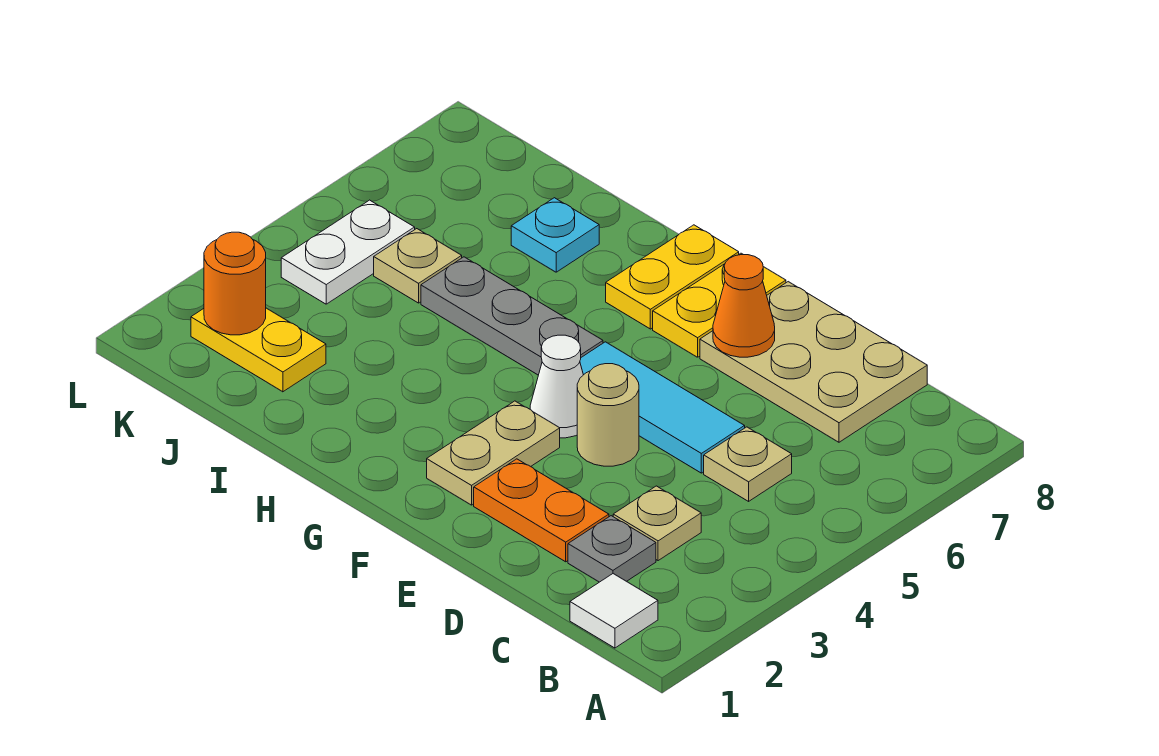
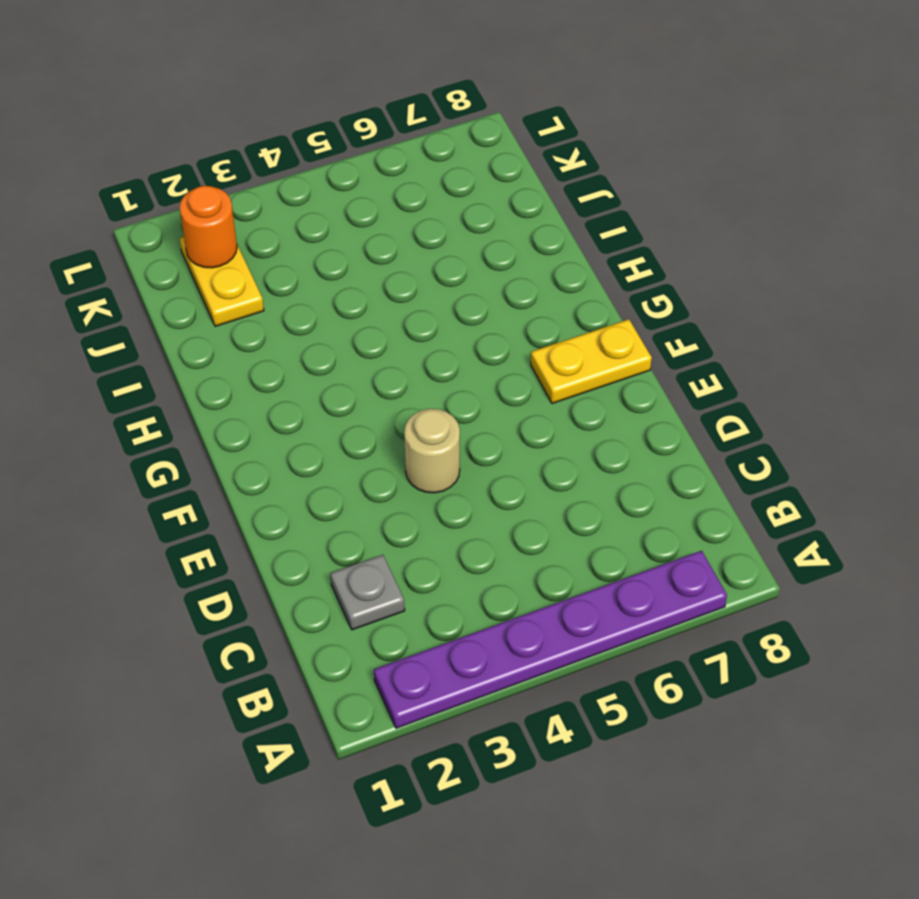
purple plate A2:A7 level 1 -> none
none -> white tile B1 level 1
none -> tan plate C3 level 1
none -> tan plate C5 level 1

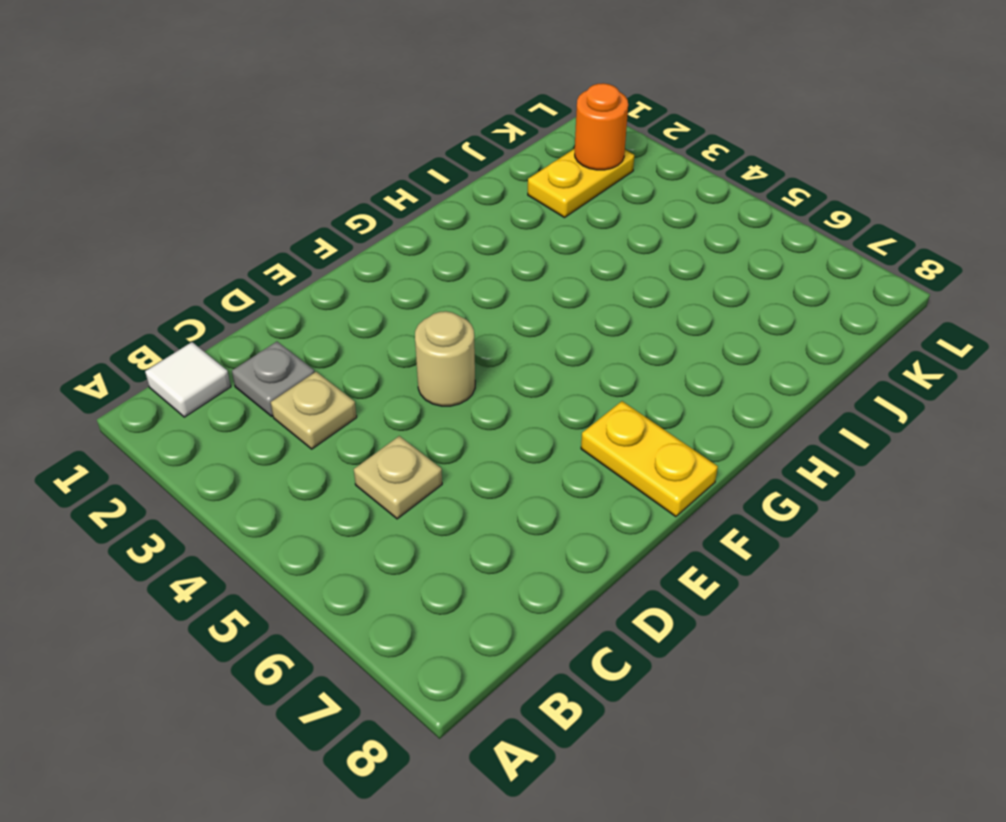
none -> tan plate C7:E8 level 1
none -> orange plate D2:E2 level 1
none -> cyan tile D5:F5 level 1

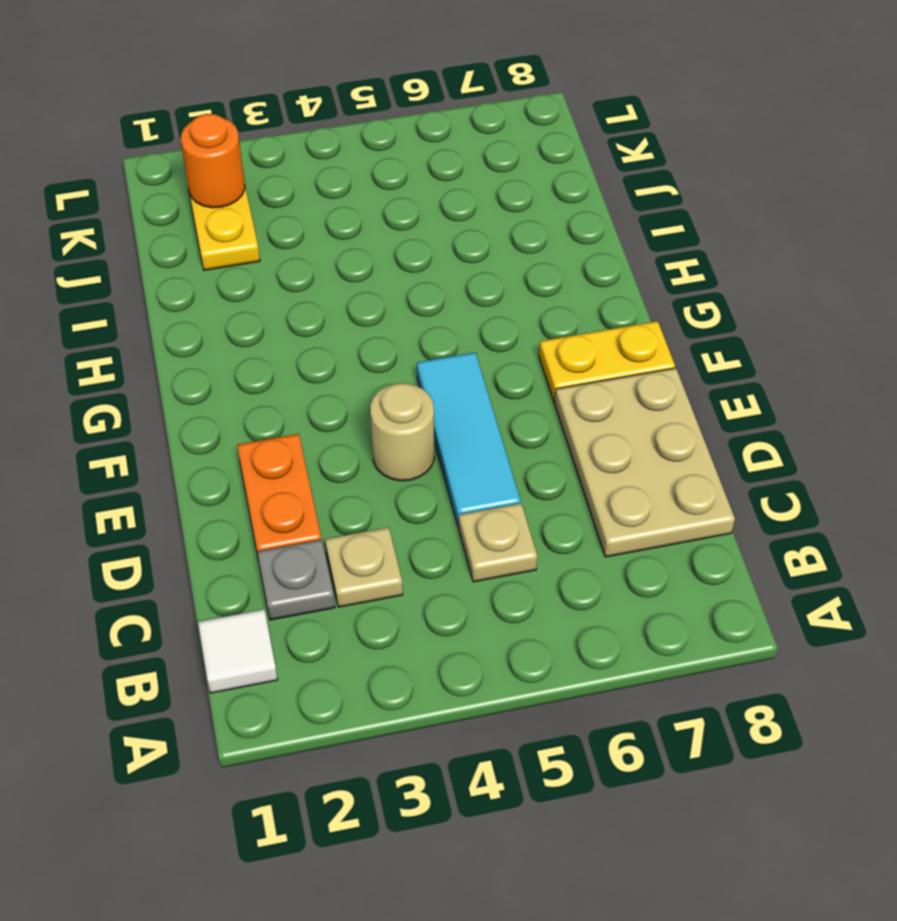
none -> tan plate F2:F3 level 1
none -> white cone F4 level 1
none -> grey plate G5:I5 level 1

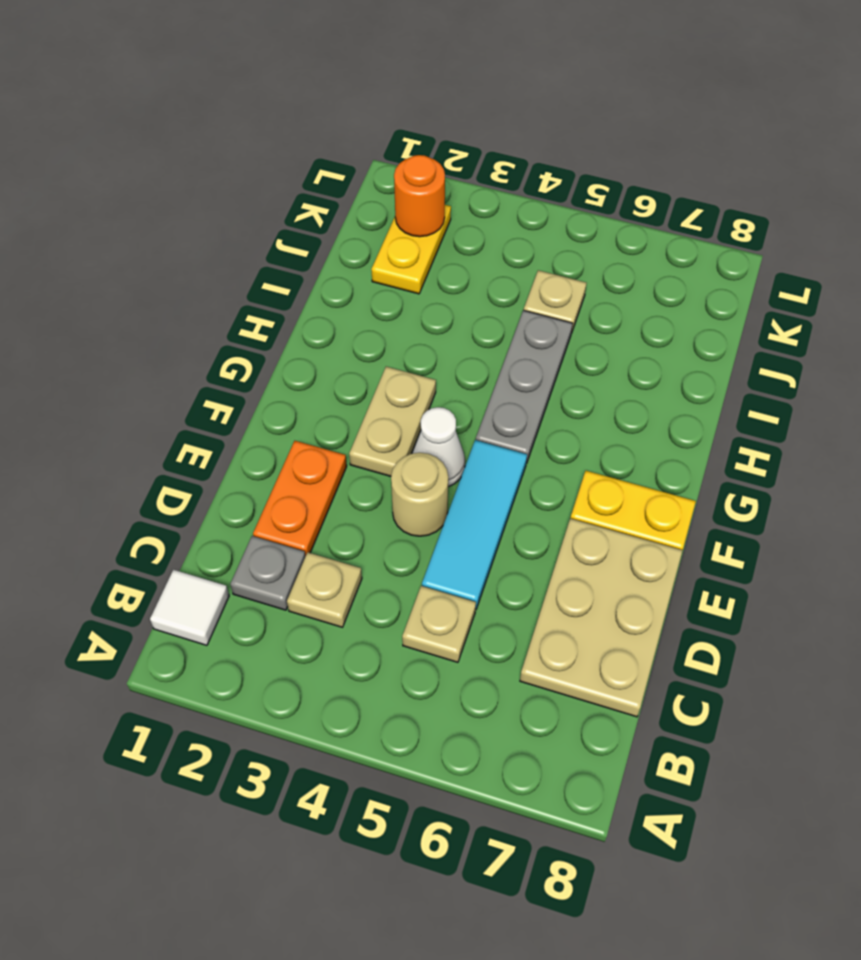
tan plate F3:G3 level 1 -> tan plate F2:F3 level 1
none -> yellow plate G7:G8 level 1
none -> cyan plate I7 level 1
none -> white plate K4:K5 level 1

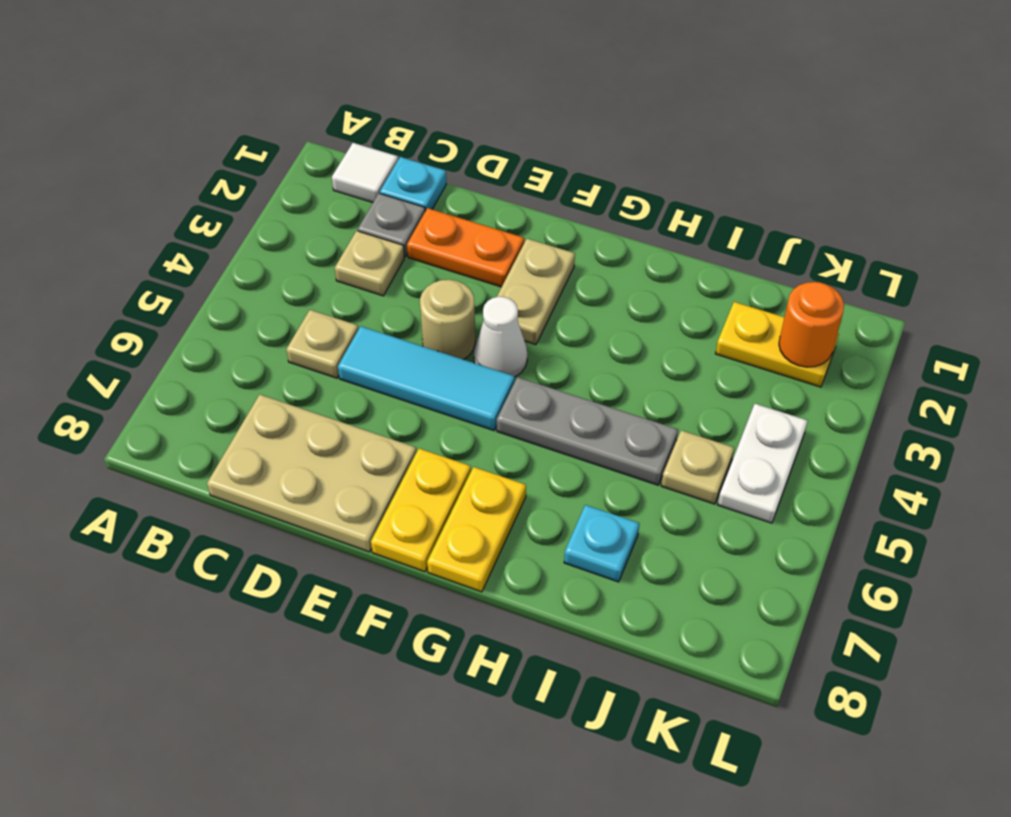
cyan plate C1 level 1 -> none
none -> orange cone E7 level 2

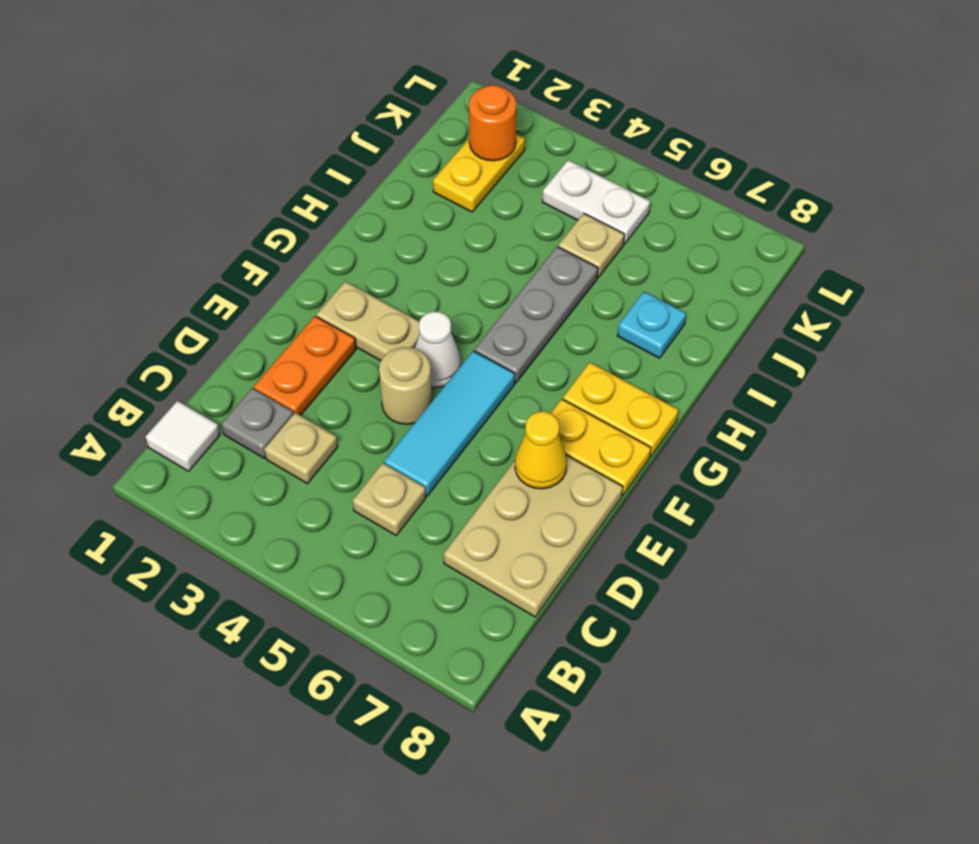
yellow cone E7 level 2 -> orange cone E7 level 2

